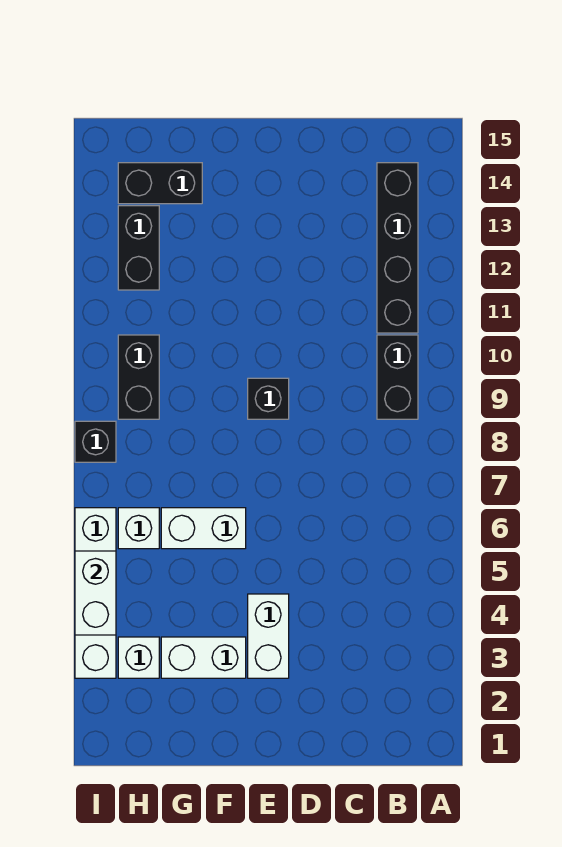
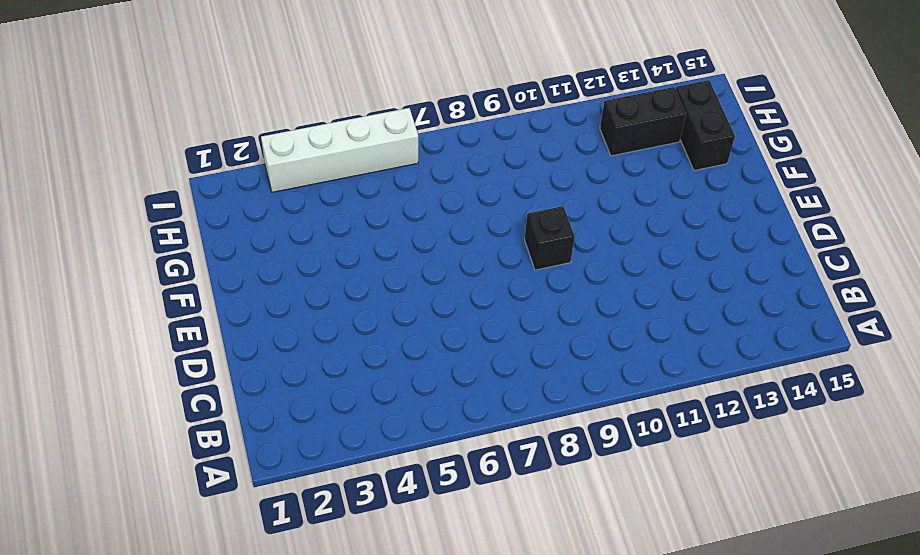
none -> black brick B9:B10 level 1
none -> black brick B11:B14 level 1
none -> white brick E3:E4 level 1

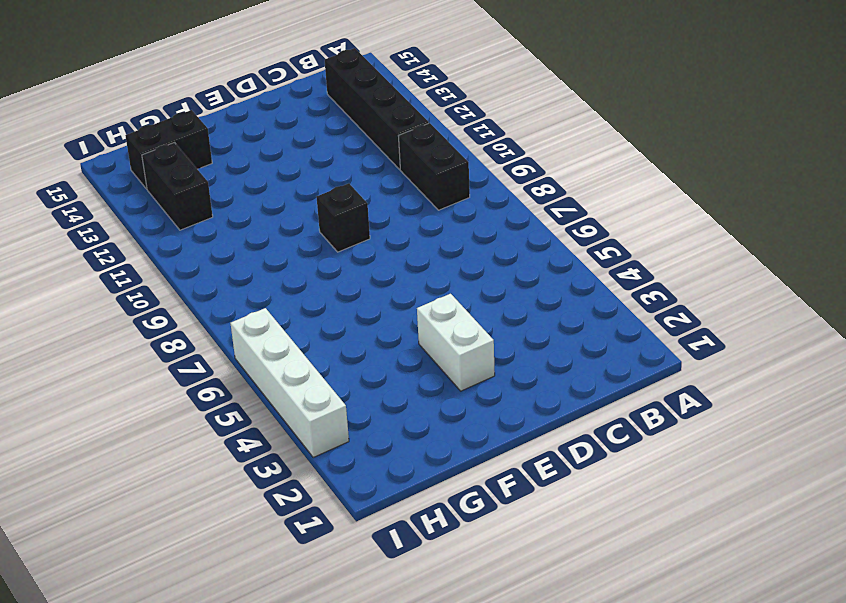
none -> white brick F3:G3 level 1
none -> white brick F6:G6 level 1
none -> white brick H3 level 1

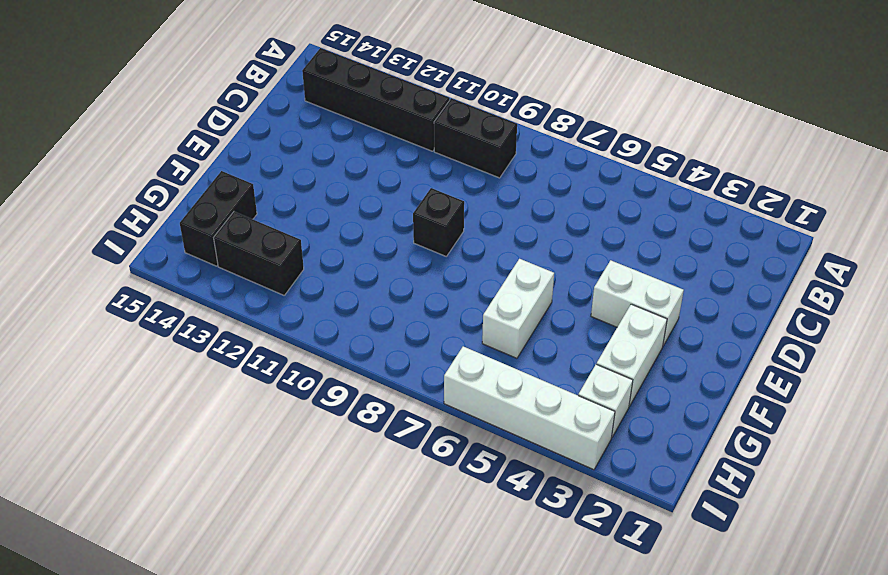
none -> white brick H6 level 1
none -> black brick H9:H10 level 1
none -> black brick I8 level 1

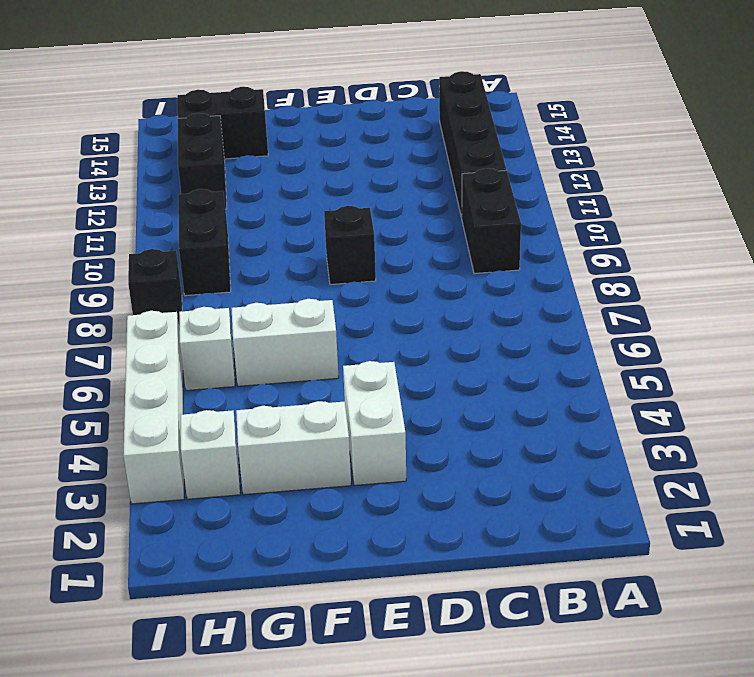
none -> white brick I4:I5 level 2

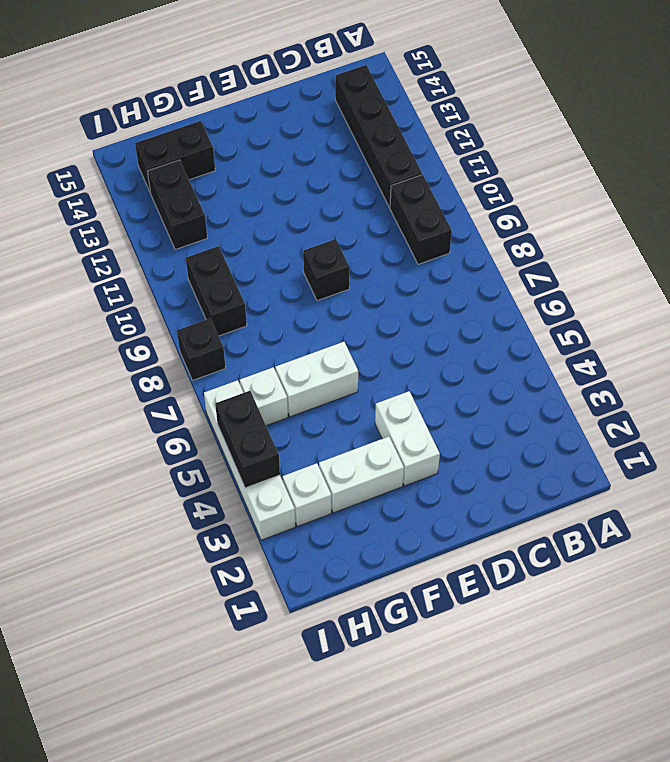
black brick I4:I5 level 2 -> white brick I4:I5 level 2

